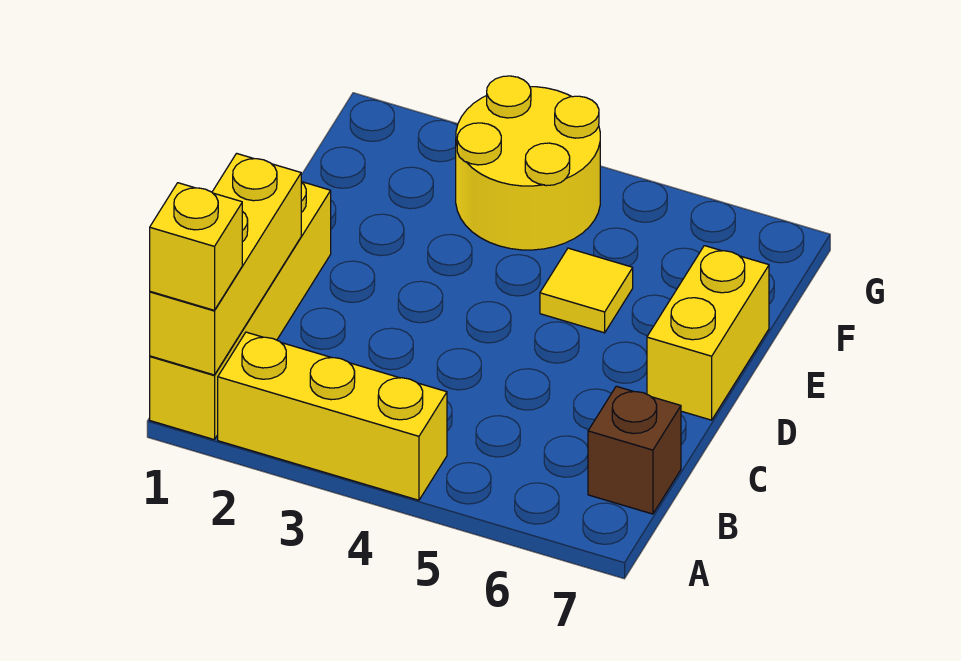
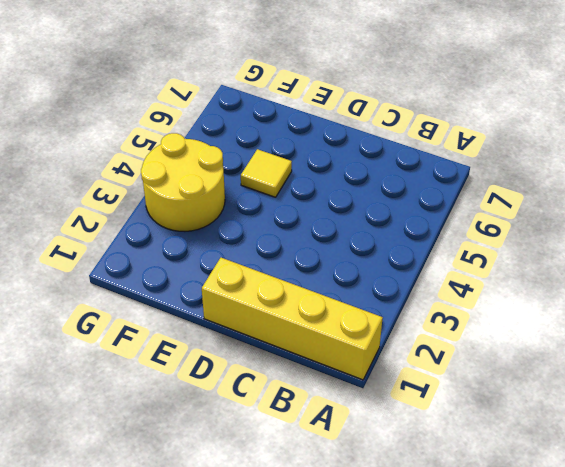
none -> yellow brick A2:A4 level 1
none -> brown brick B7 level 1

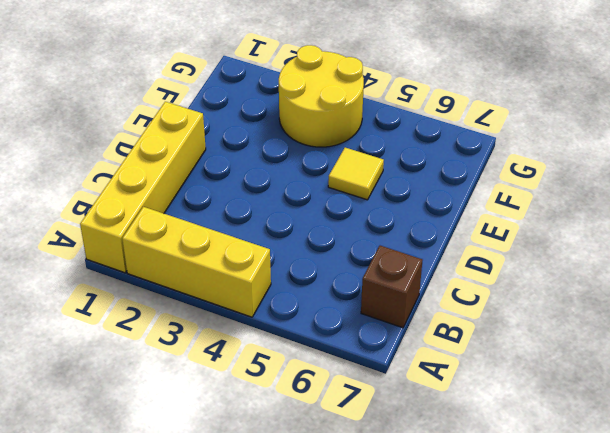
none -> yellow brick D7:E7 level 1
none -> yellow brick A1:C1 level 2

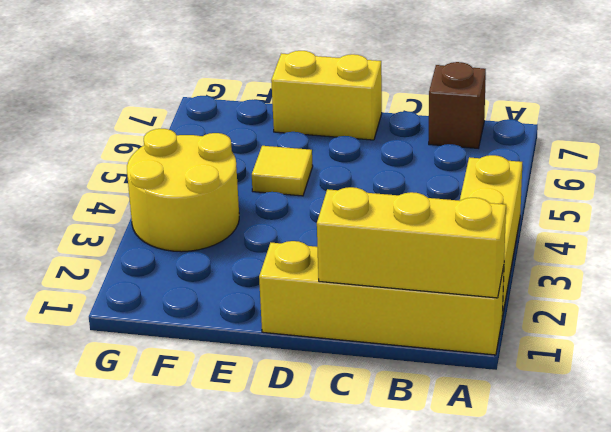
none -> yellow brick A1 level 3

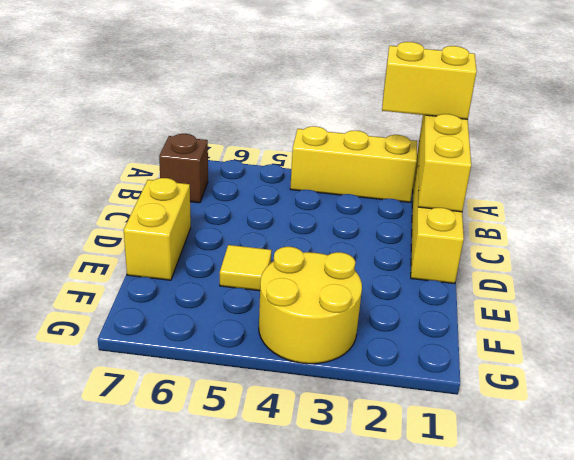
yellow brick A1:A2 level 3 -> yellow brick A1 level 3

